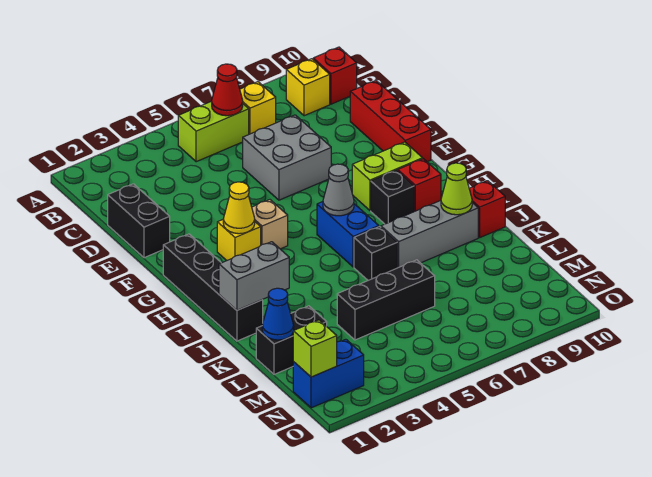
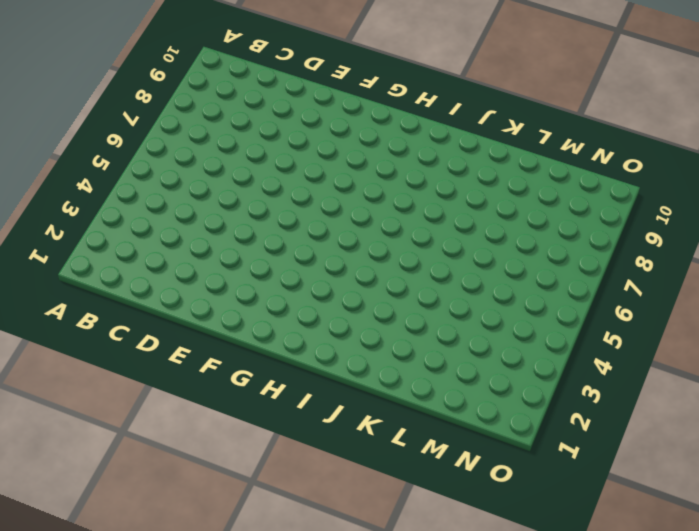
none -> lime brick B5:B6 level 1
none -> yellow brick B7 level 1
none -> yellow brick B9 level 1

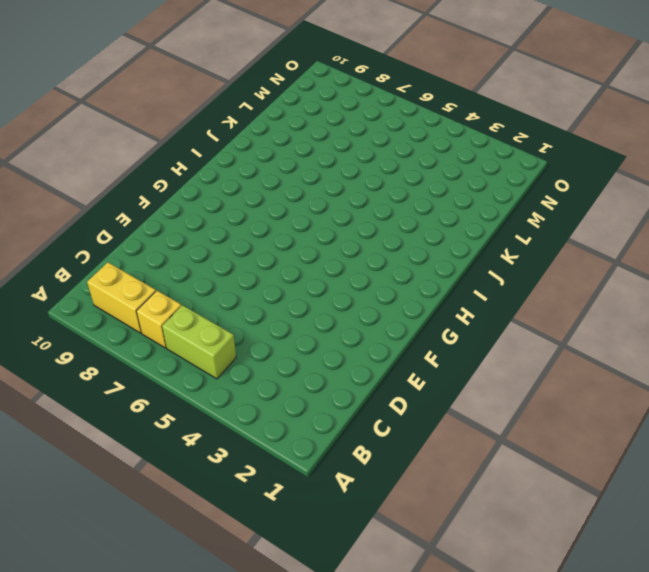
yellow brick B8:B9 level 1 -> yellow brick B9 level 1
none -> red brick B10 level 1
none -> black brick D1:E1 level 1
none -> grey brick D6:E7 level 1

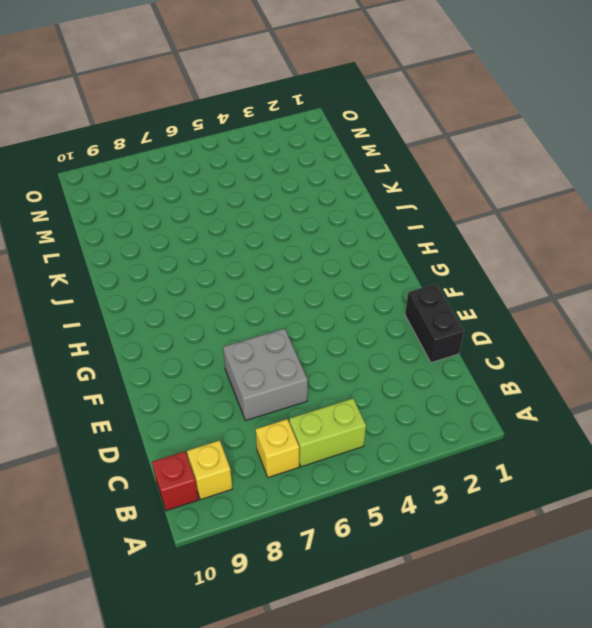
none -> red brick D10:F10 level 1
none -> black brick G1:J1 level 1
none -> yellow brick G3 level 1

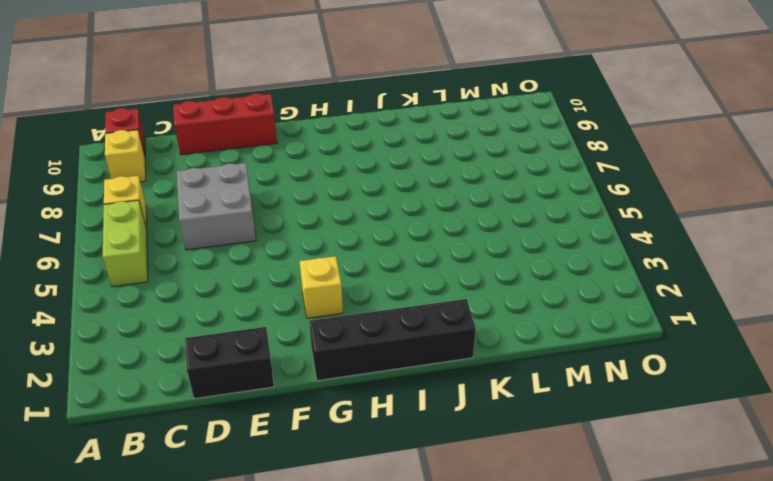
none -> tan brick G4 level 1
none -> lime brick G8:G9 level 1
none -> blue brick H6:I6 level 1

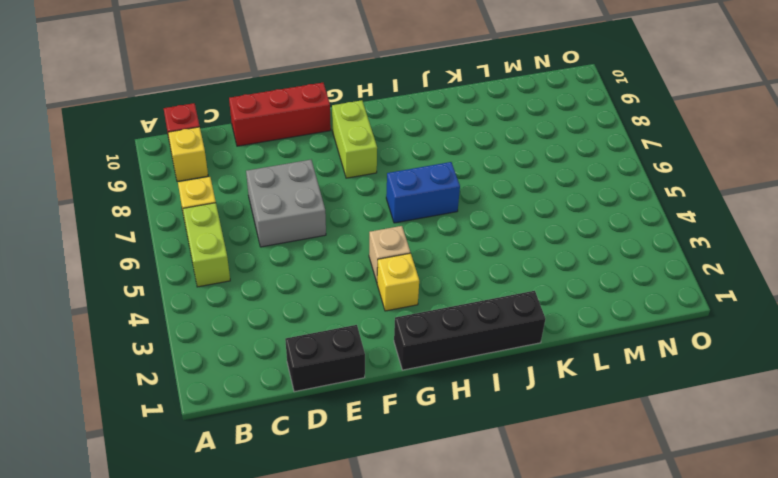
none -> black brick H8 level 1
none -> red brick H9 level 1
none -> black brick J6 level 1

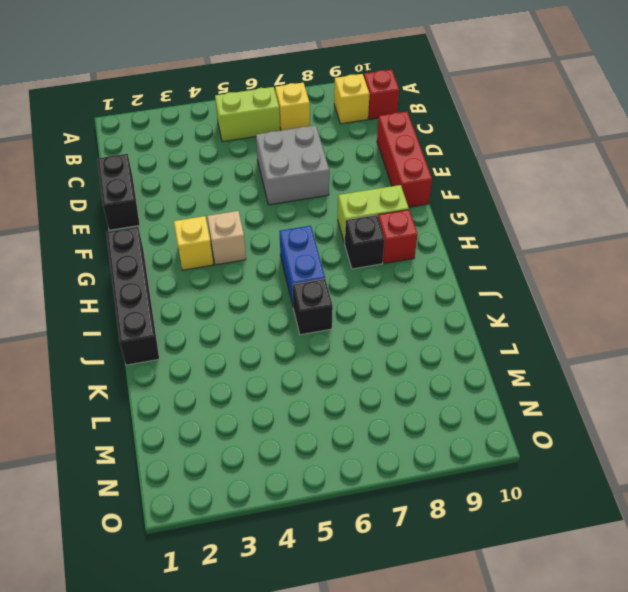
none -> grey brick J7:J9 level 1
none -> red brick J10 level 1
none -> black brick L1:L2 level 1

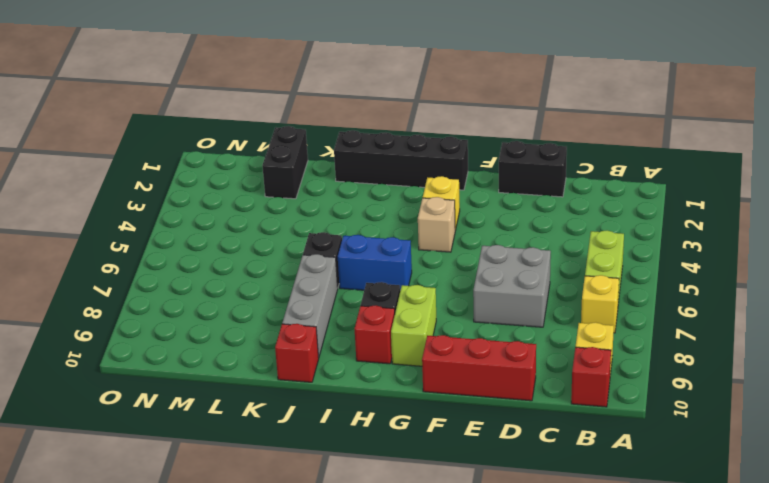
none -> black brick L4:L6 level 1
none -> blue brick N1:N2 level 1
none -> red cone B6 level 2

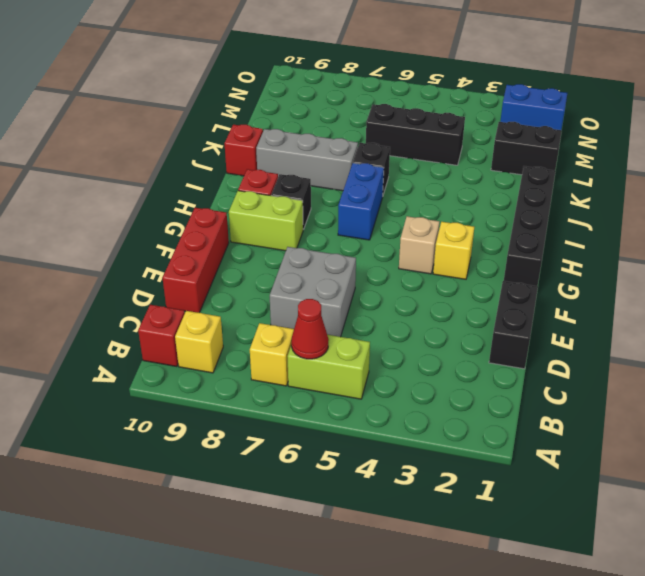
none -> yellow cone G3 level 2
none -> grey cone H6 level 2
none -> grey brick J1:J2 level 2

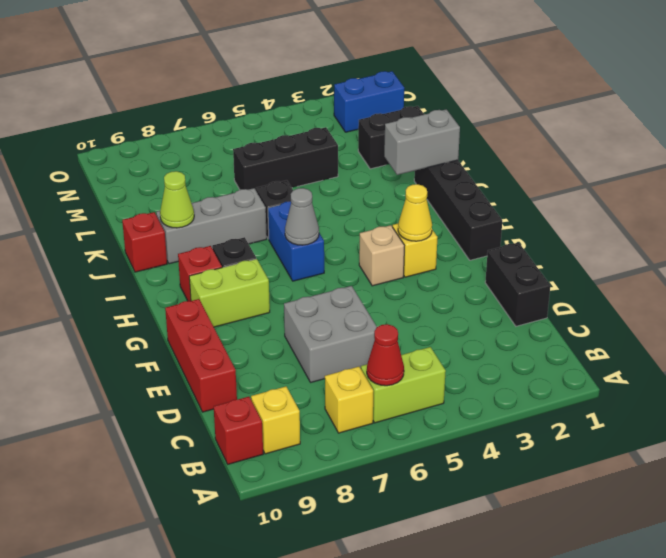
none -> blue cone L1 level 2
none -> lime brick N1 level 2

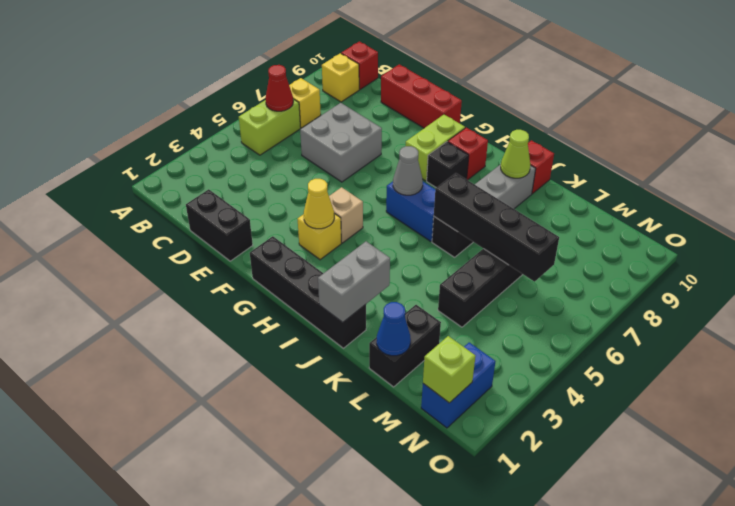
black brick J6:M6 level 2 -> none

